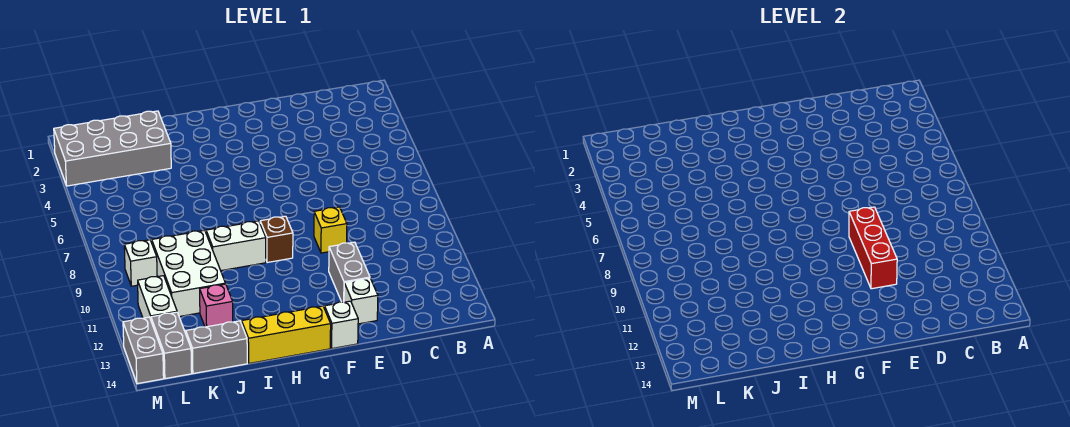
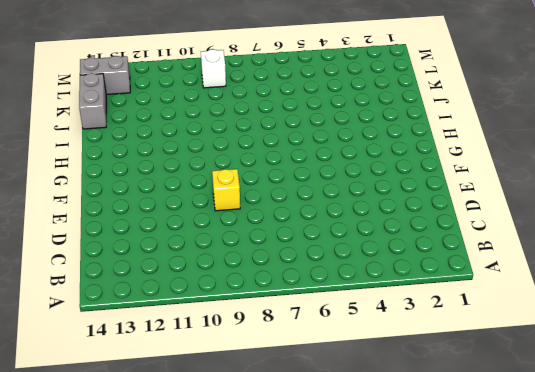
none -> grey brick E11:E12 level 1
none -> white brick E13 level 1
none -> white brick F14 level 1

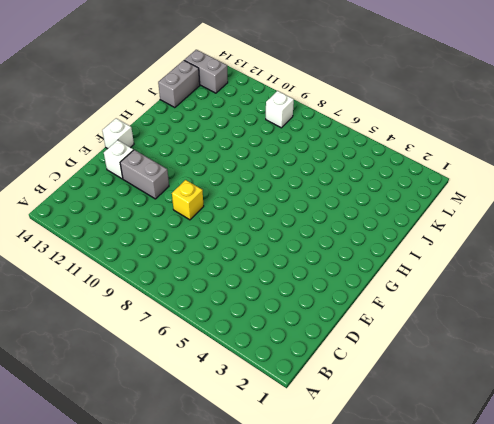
none -> brown brick G9 level 1
none -> yellow brick G14:I14 level 1
none -> white brick H9:I9 level 1

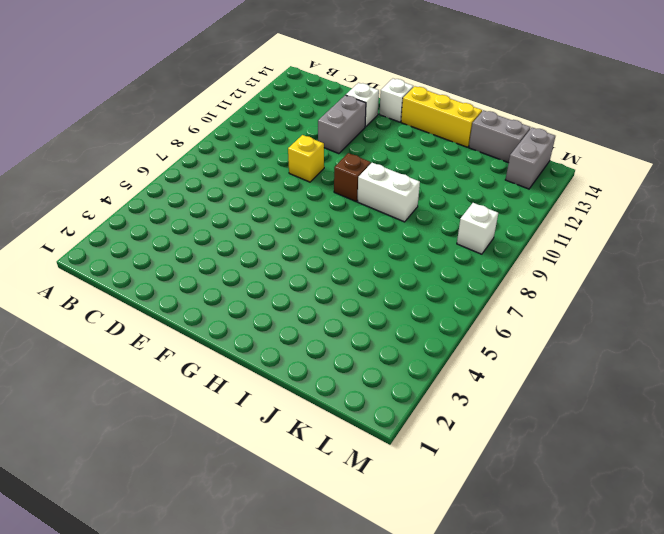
none -> grey brick J2:M3 level 1
none -> white brick J9:K11 level 1
none -> pink brick J12 level 1

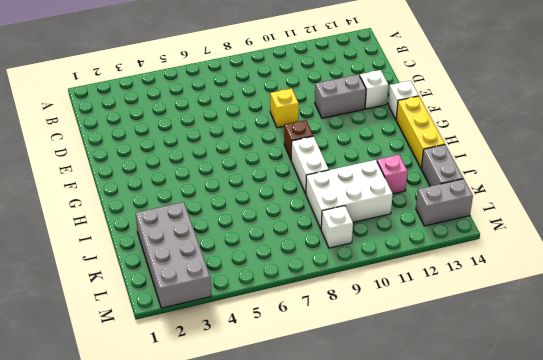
none -> white brick L11:L12 level 1
none -> grey brick M13:M14 level 1
none -> red brick E9:E11 level 2

